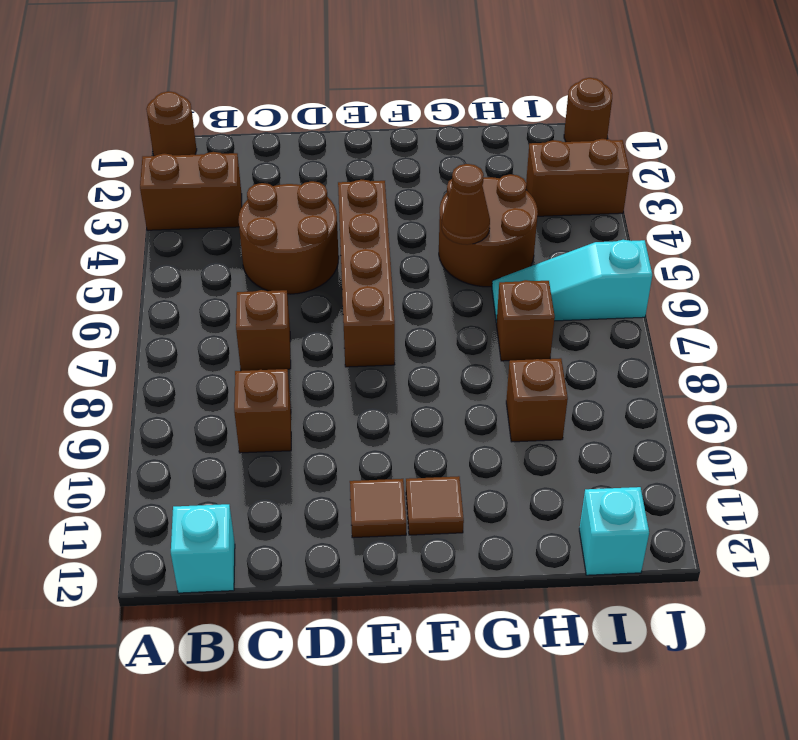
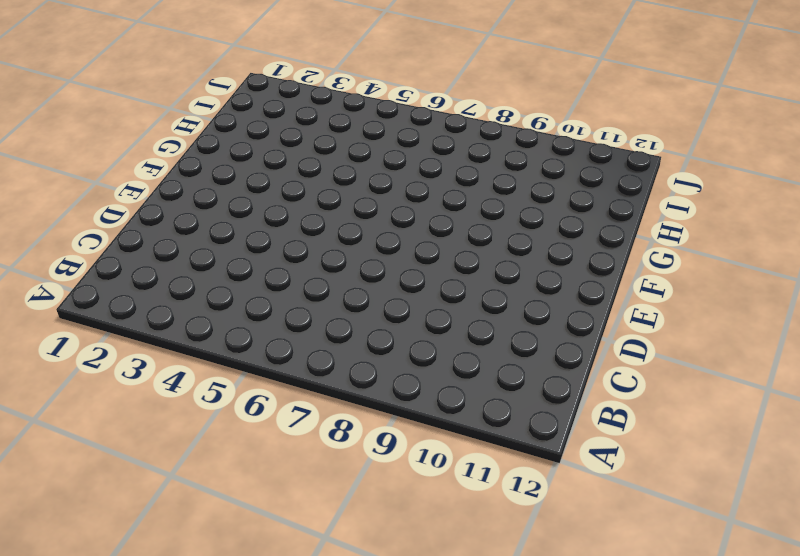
none -> brown round brick A1 level 1
none -> brown brick A3:B3 level 1
none -> cyan brick B12 level 1

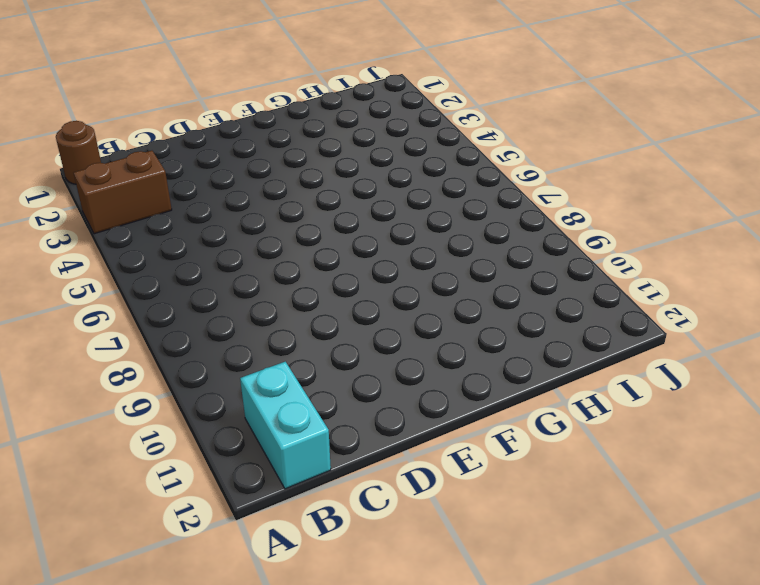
cyan brick B11:B12 level 1 -> cyan brick B12 level 1
none -> brown round brick C4:D5 level 1
none -> brown brick C7 level 1
none -> brown brick C9 level 1

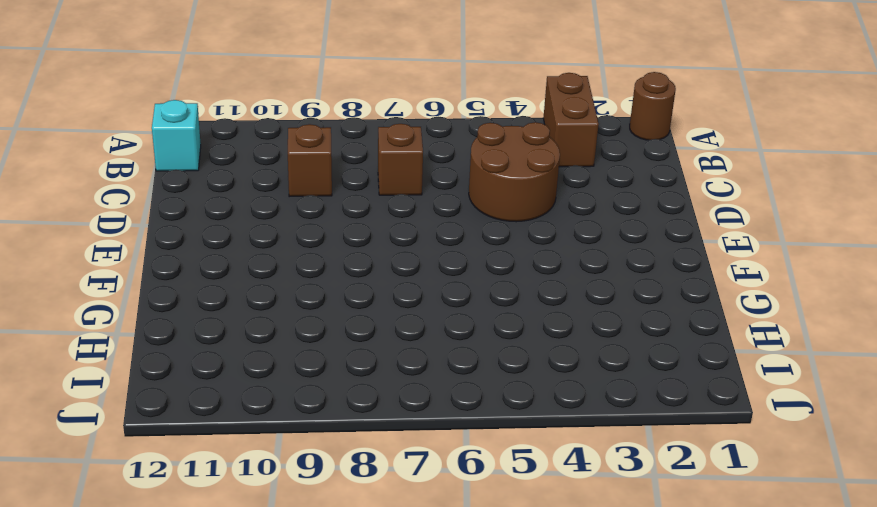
none -> brown brick E4:E7 level 1
none -> brown tile E11 level 1
none -> brown tile F11 level 1

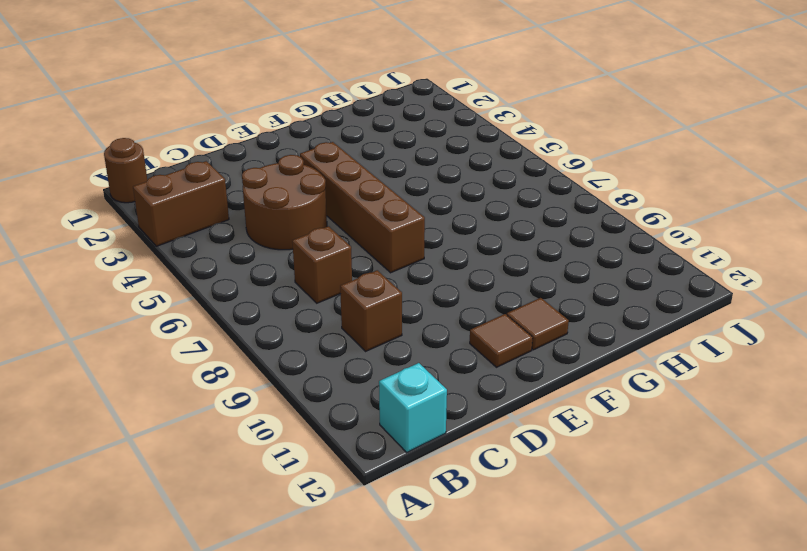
none -> brown round brick G4:H5 level 1
none -> cyan slope H6:J6 level 1 top J
none -> brown brick H7 level 1

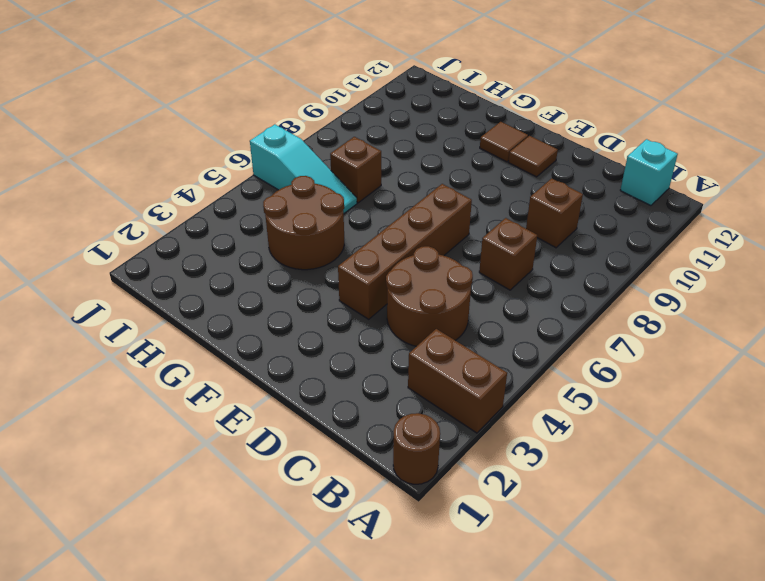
none -> brown brick H9 level 1
none -> brown brick I3:J3 level 1
none -> cyan brick I12 level 1

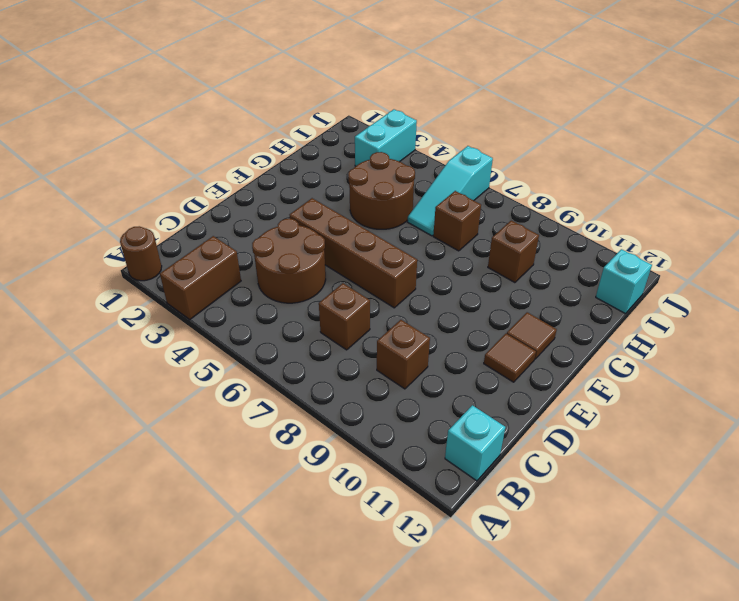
cyan brick I3:J3 level 1 -> brown brick I3:J3 level 1
none -> brown round brick J1 level 1
none -> brown cone G5 level 2

